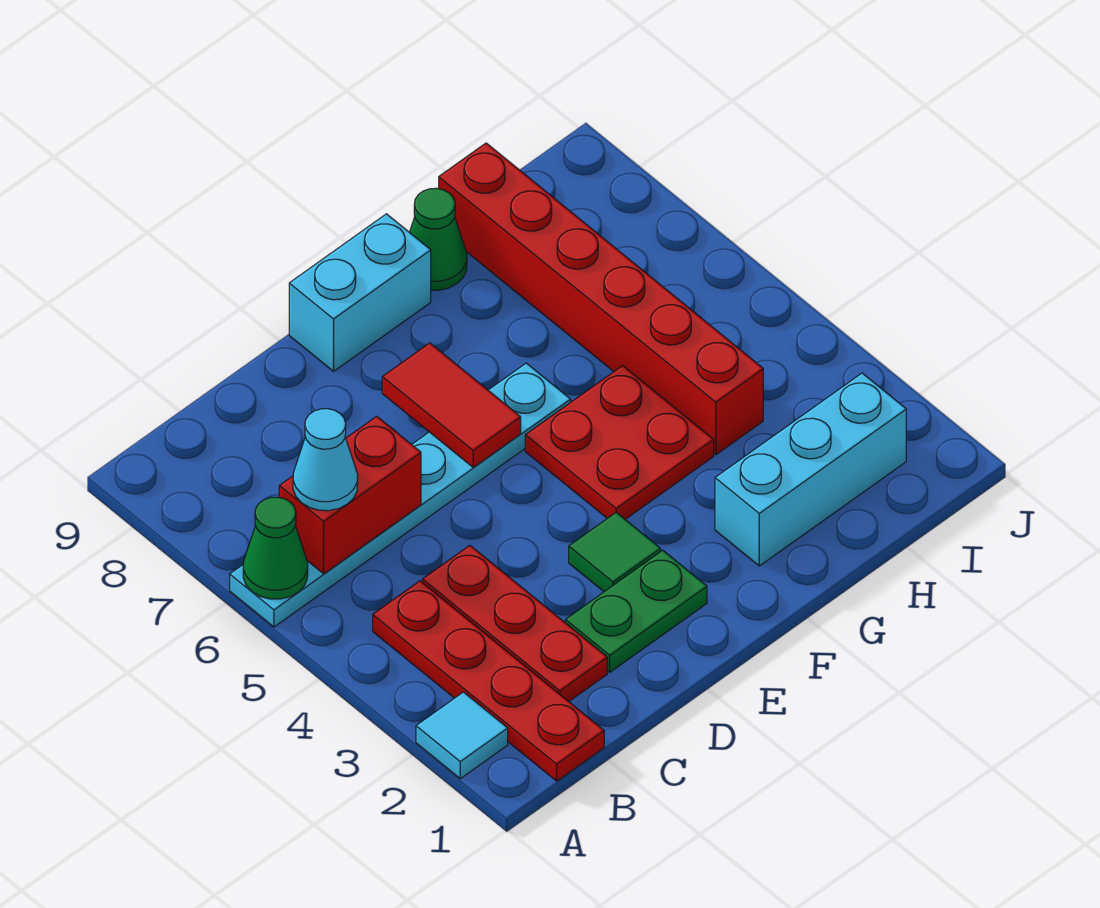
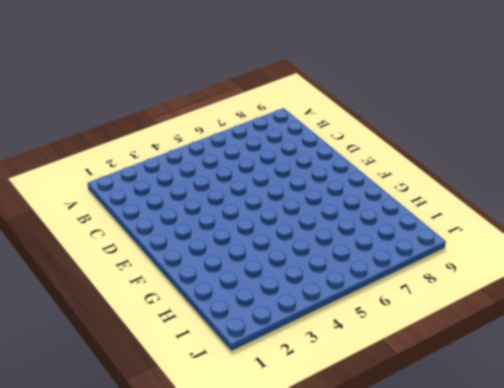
none -> cyan tile A2 level 1
none -> cyan plate A6:F6 level 1
none -> red plate B1:B4 level 1

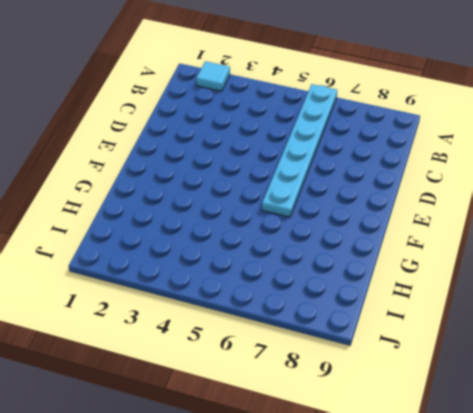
none -> red plate B1:B4 level 1
none -> red plate C2:C4 level 1
none -> green plate D2:E2 level 1

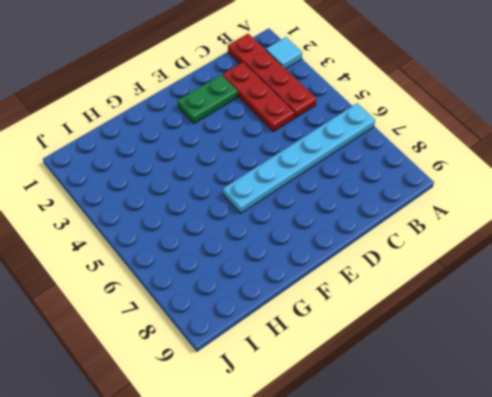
none -> green tile E3 level 1
none -> cyan brick E9:F9 level 1
none -> red plate F4:G5 level 1

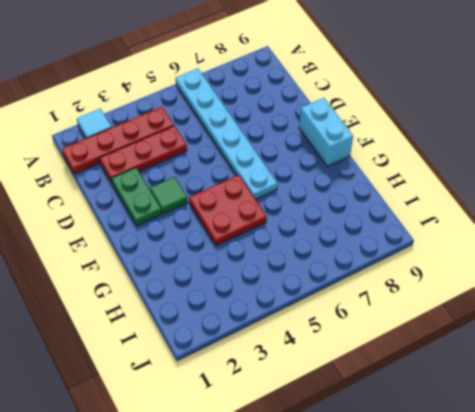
none -> cyan brick G2:I2 level 1
none -> green cone G9 level 1
none -> red brick H4:H9 level 1

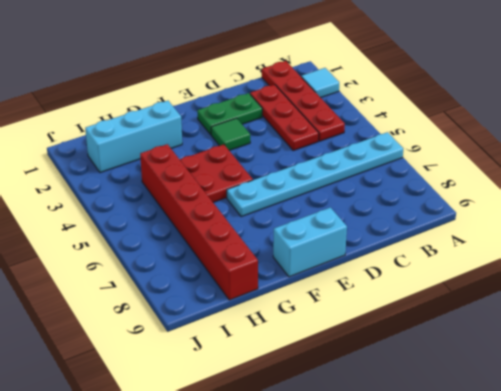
none -> green cone G9 level 1
none -> green cone A6 level 2
none -> red brick B6:C6 level 2

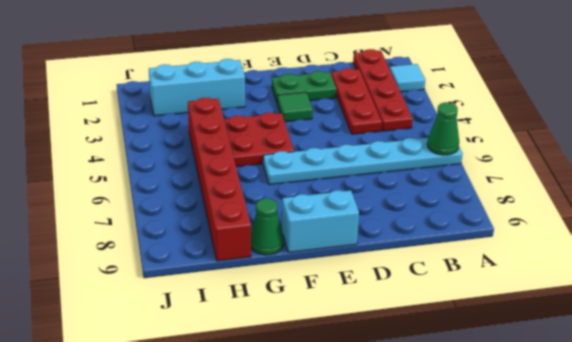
none -> red brick B6:C6 level 2
none -> red tile E6:E7 level 2
none -> cyan cone B6 level 3

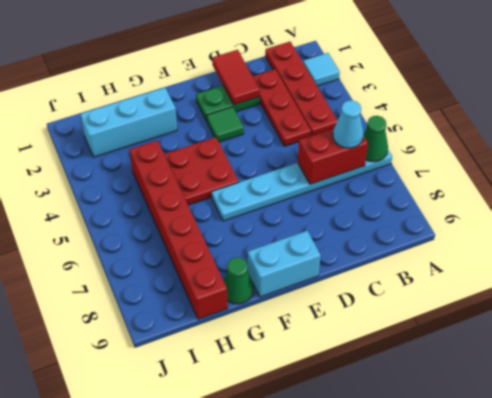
red tile D1:D2 level 2 -> red tile E6:E7 level 2

